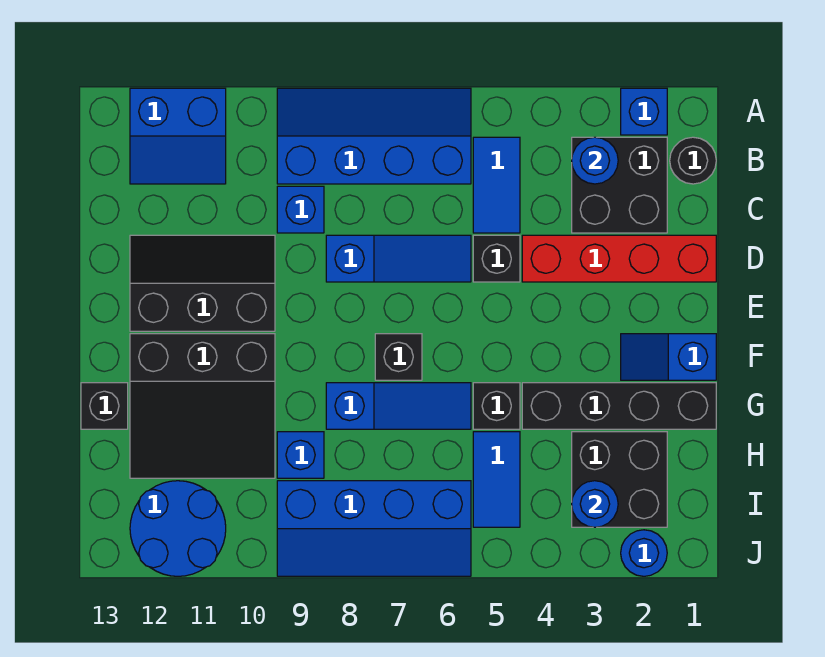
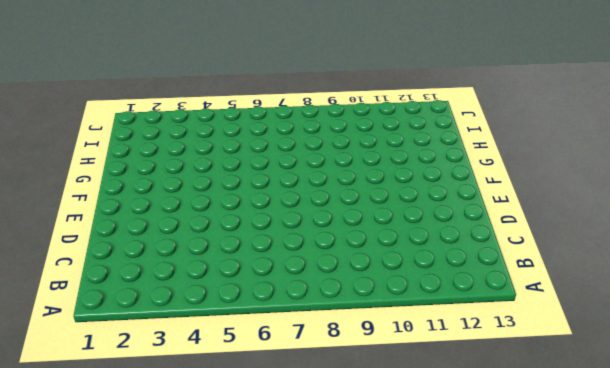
none -> blue brick A2 level 1
none -> blue slope A6:B9 level 1 top B
none -> blue slope A11:B12 level 1 top A

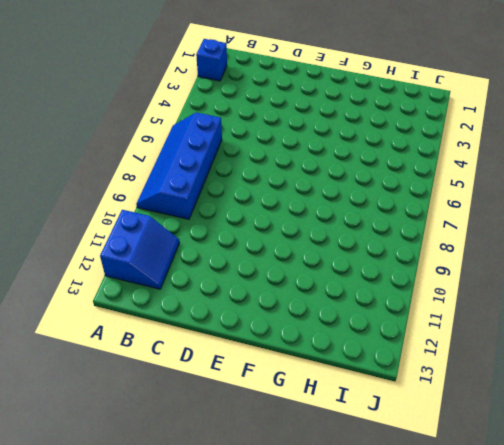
none -> black round brick B1 level 1
none -> black brick B2:C3 level 1
none -> blue tile B5:C5 level 1

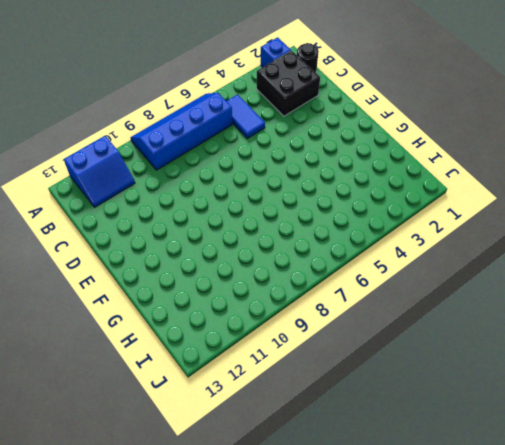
none -> blue brick C9 level 1
none -> red brick D1:D4 level 1
none -> black brick D5 level 1

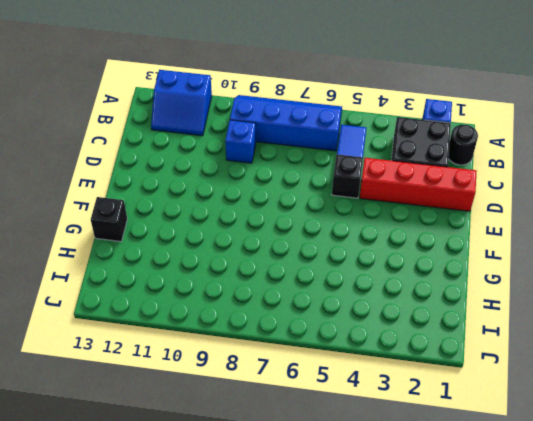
none -> blue slope D6:D8 level 1 top 8
none -> black slope D10:E12 level 1 top E
none -> blue slope F1:F2 level 1 top 1

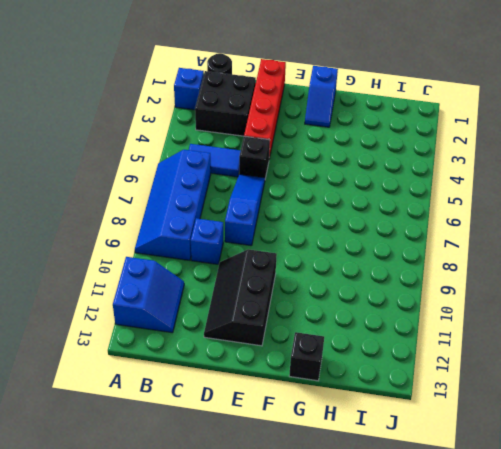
none -> black brick F7 level 1
none -> black slope F10:H12 level 1 top F
none -> black brick G1:G4 level 1

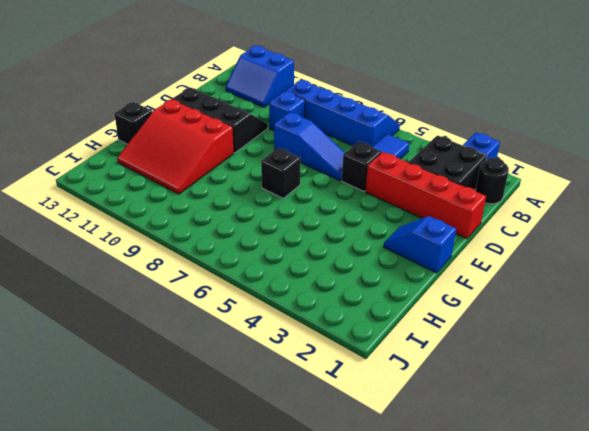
red slope F10:H12 level 1 top F -> black slope F10:H12 level 1 top F
none -> black brick G1:G4 level 1
none -> black brick G5 level 1
none -> blue slope G6:G8 level 1 top 8

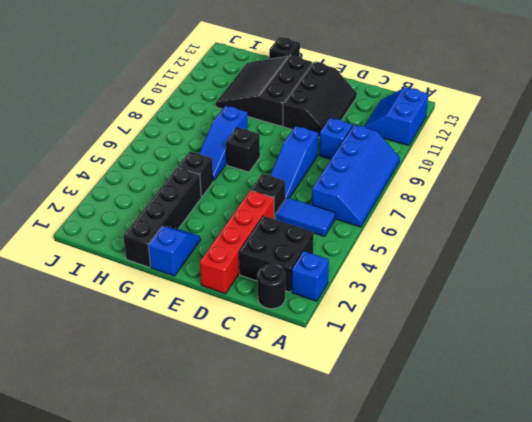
none -> black brick H2:I3 level 1
none -> blue tile H5:I5 level 1
none -> blue brick H9 level 1

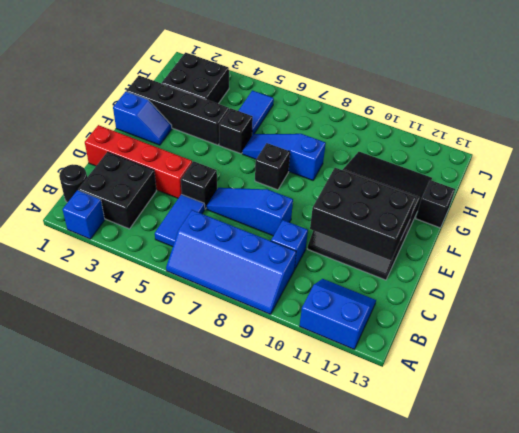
black brick D10:E12 level 2 -> none
none -> blue brick H9 level 1
none -> blue slope I6:J9 level 1 top I
none -> blue round brick I11:J12 level 1

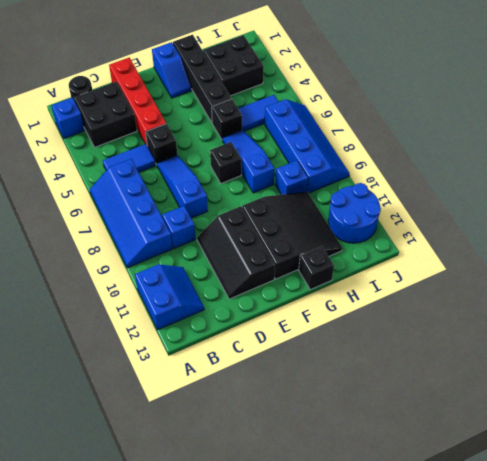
none -> blue round brick J2 level 1
none -> blue round brick B3 level 2
none -> blue round brick I3 level 2

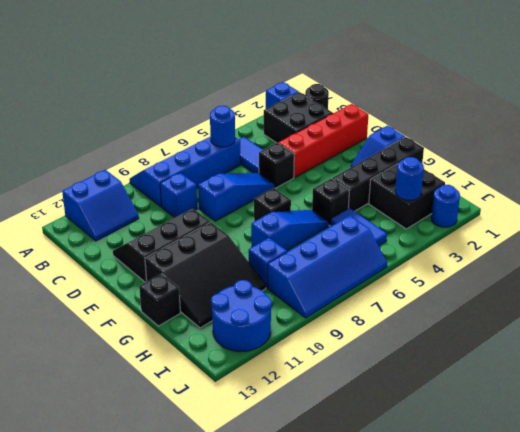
blue round brick B6 level 2 -> blue round brick B3 level 2

